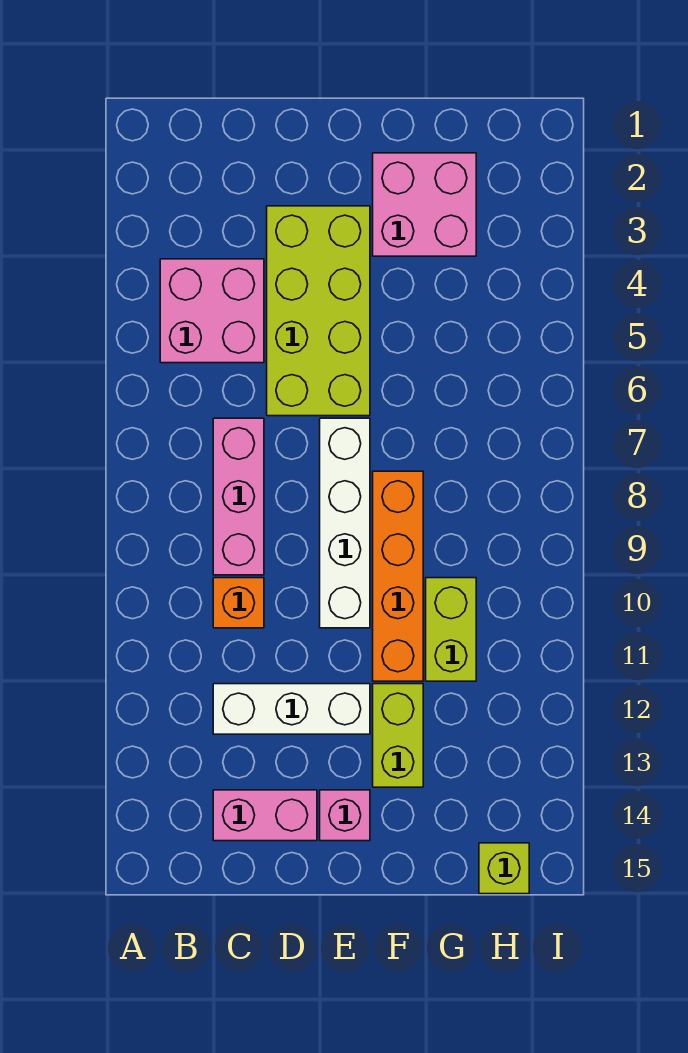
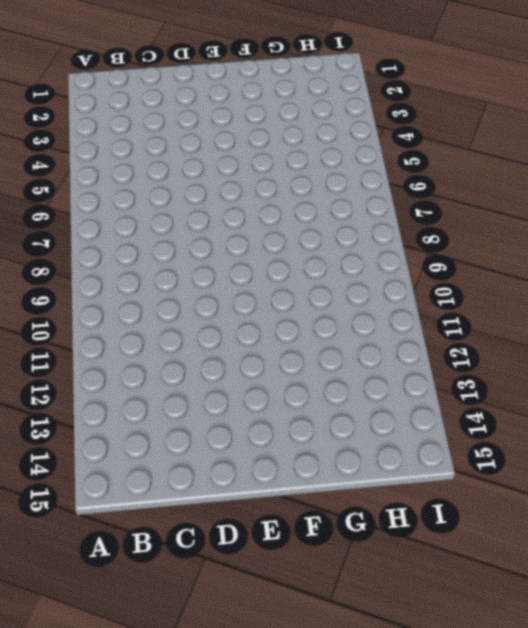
none -> pink brick B4:C5 level 1
none -> pink brick C7:C9 level 1
none -> orange brick C10 level 1

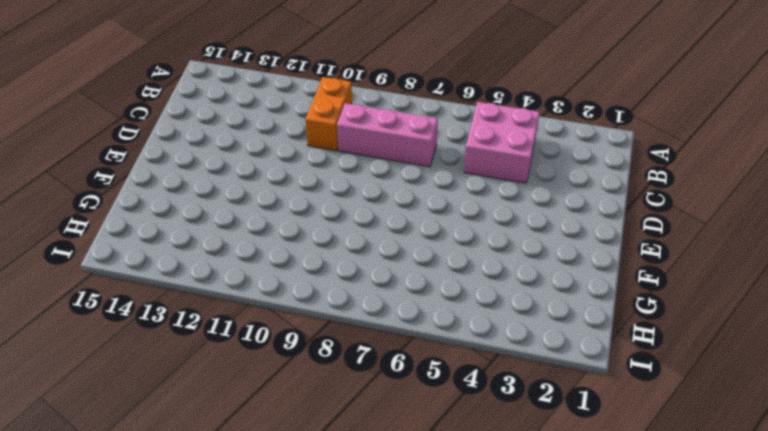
orange brick B10:C10 level 1 -> orange brick C10 level 1
none -> white brick C12:E12 level 1
none -> pink brick C14:D14 level 1
none -> lime brick D3:E6 level 1

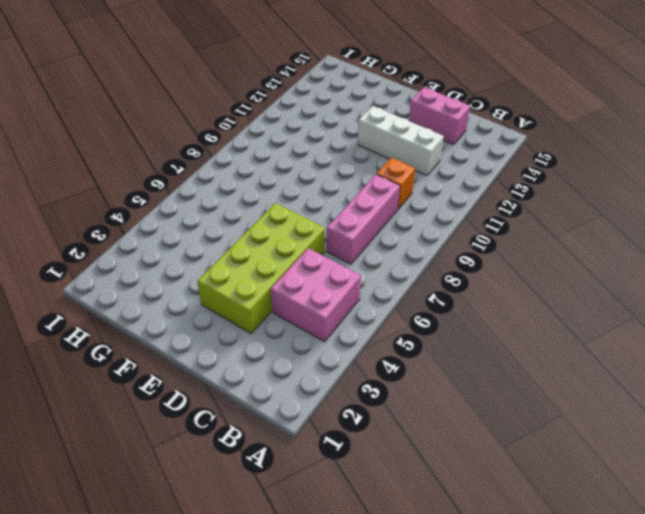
none -> white brick E7:E10 level 1
none -> pink brick E14 level 1
none -> pink brick F2:G3 level 1

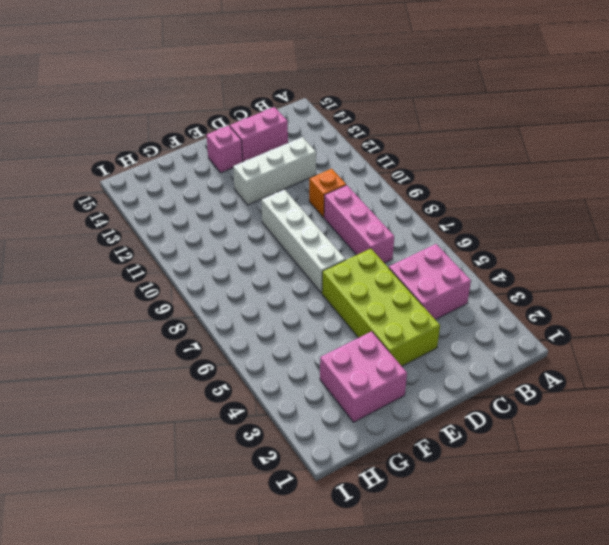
none -> orange brick F8:F11 level 1
none -> lime brick F12:F13 level 1
none -> lime brick G10:G11 level 1

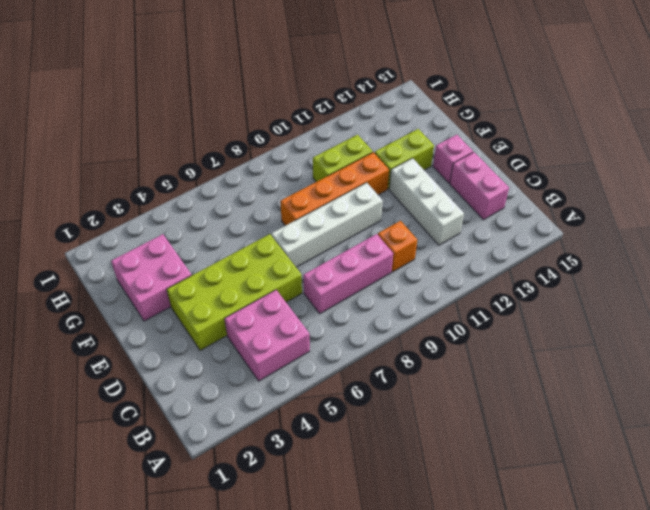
none -> lime brick H15 level 1

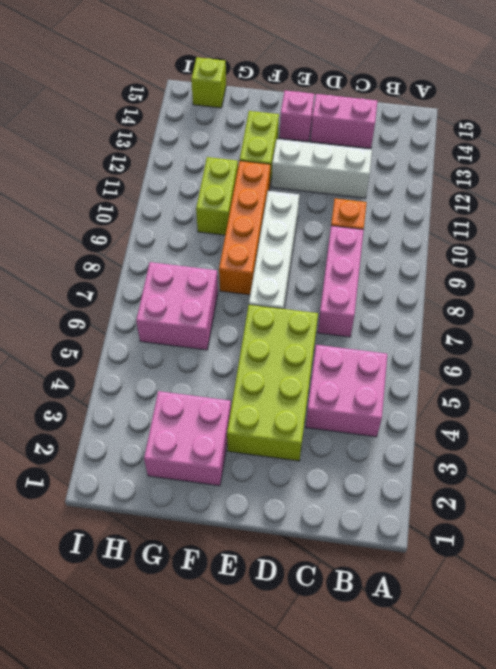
pink brick G6:H7 level 1 -> none

